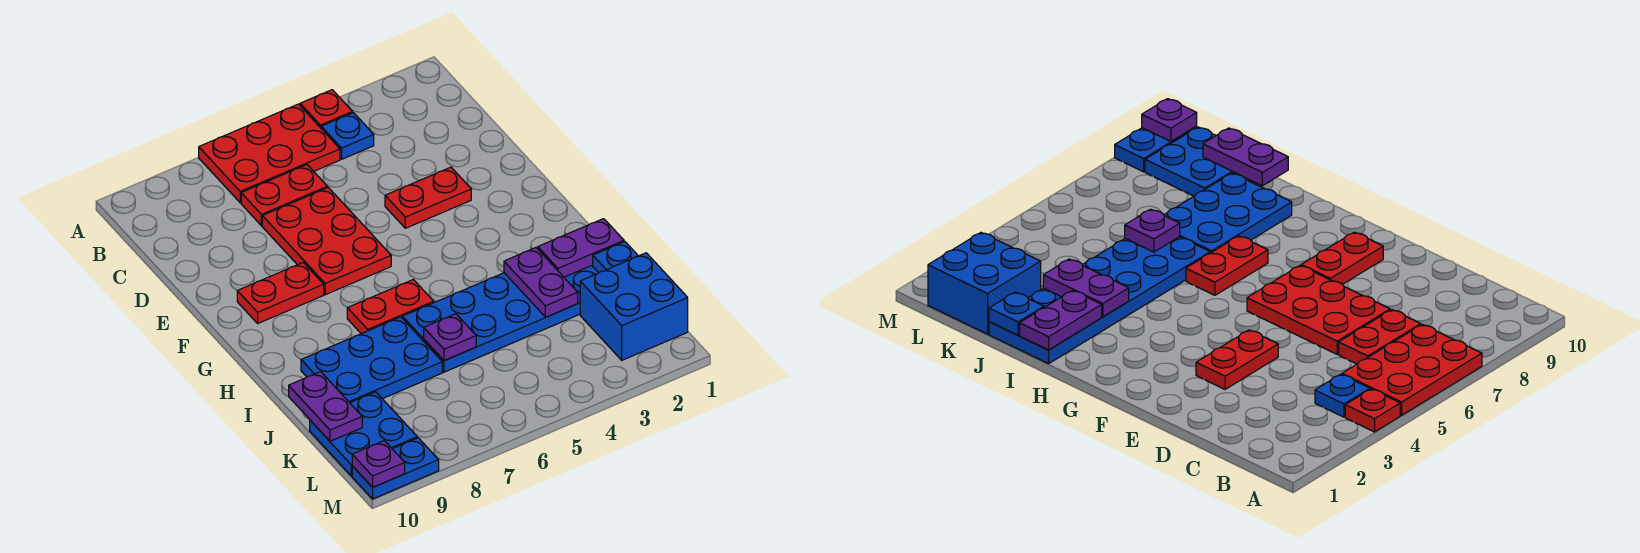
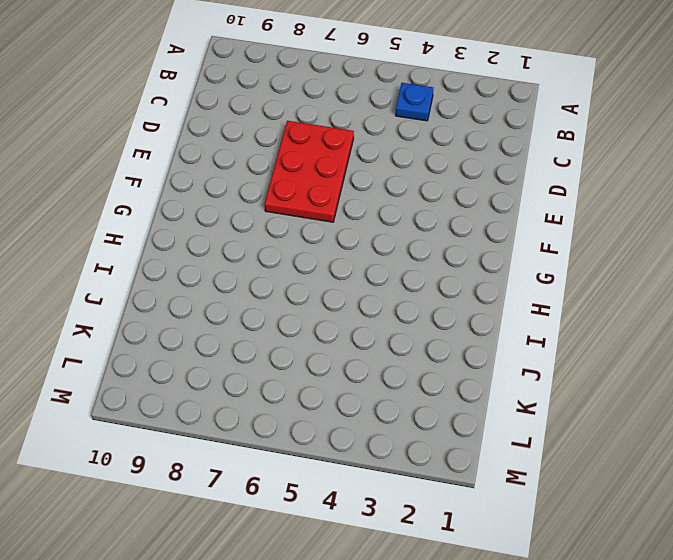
none -> red plate A4 level 1
none -> red plate A5:B7 level 1
none -> red plate C6:C7 level 1

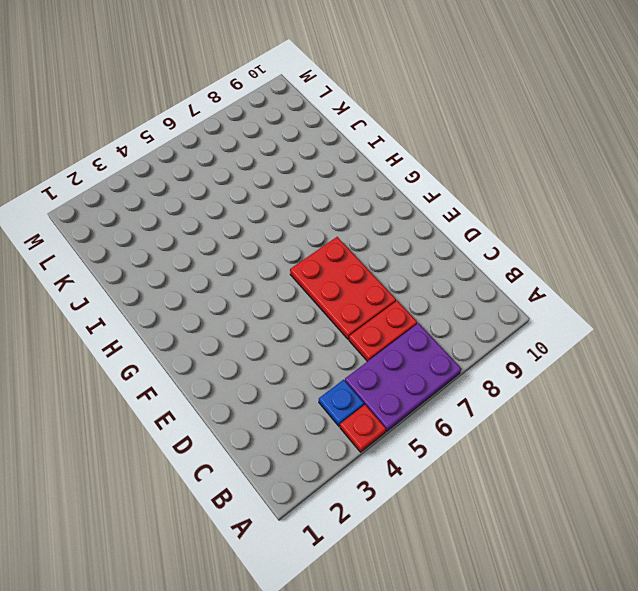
purple plate A5:B7 level 1 -> red plate A5:B7 level 1
none -> red plate E3:E4 level 1
none -> red plate F8:F9 level 1
none -> red plate H6:H7 level 1

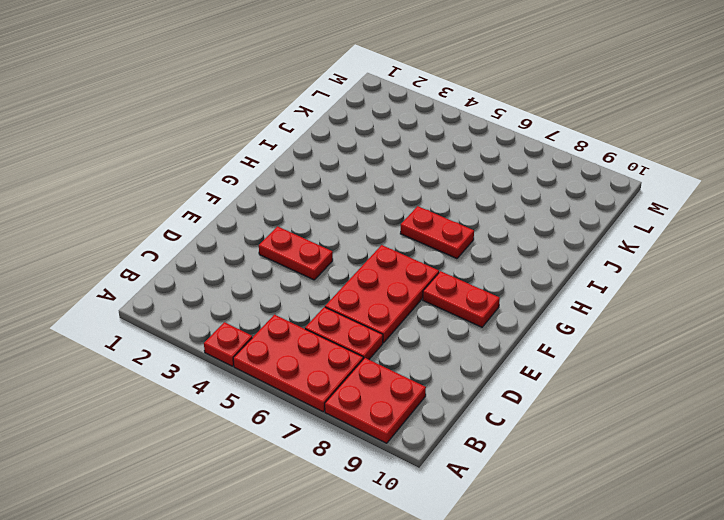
red plate A8:B9 level 1 -> none
none -> blue plate B4 level 1
none -> blue plate I1:J6 level 1
none -> blue plate I7:J9 level 1

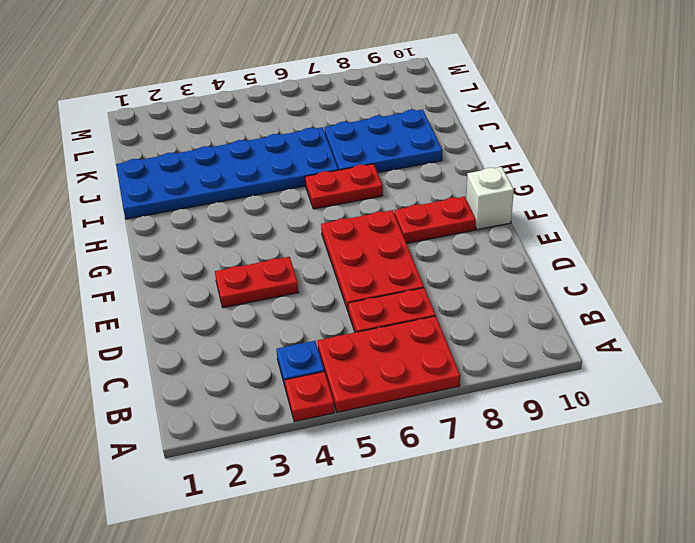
white brick F10 level 1 -> none
none -> blue brick K1:L2 level 1
none -> blue plate K9:L10 level 1
none -> blue plate M9:M10 level 1

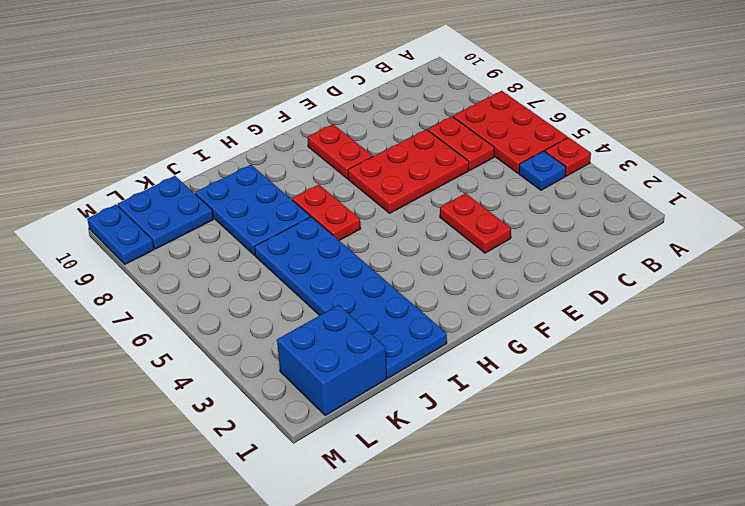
none -> purple plate I1:I2 level 2
none -> purple plate I3:J3 level 2
none -> blue plate J1 level 2

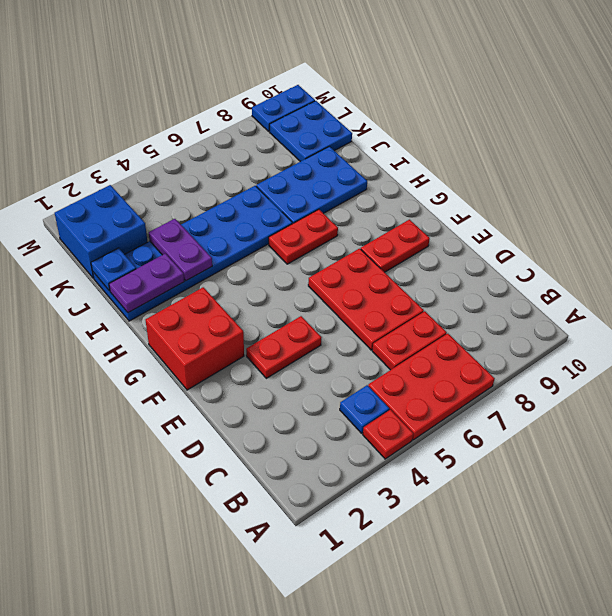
red brick F1:G2 level 1 -> none
none -> purple plate J6 level 2
none -> purple plate J10:K10 level 2
none -> purple plate M10 level 2

